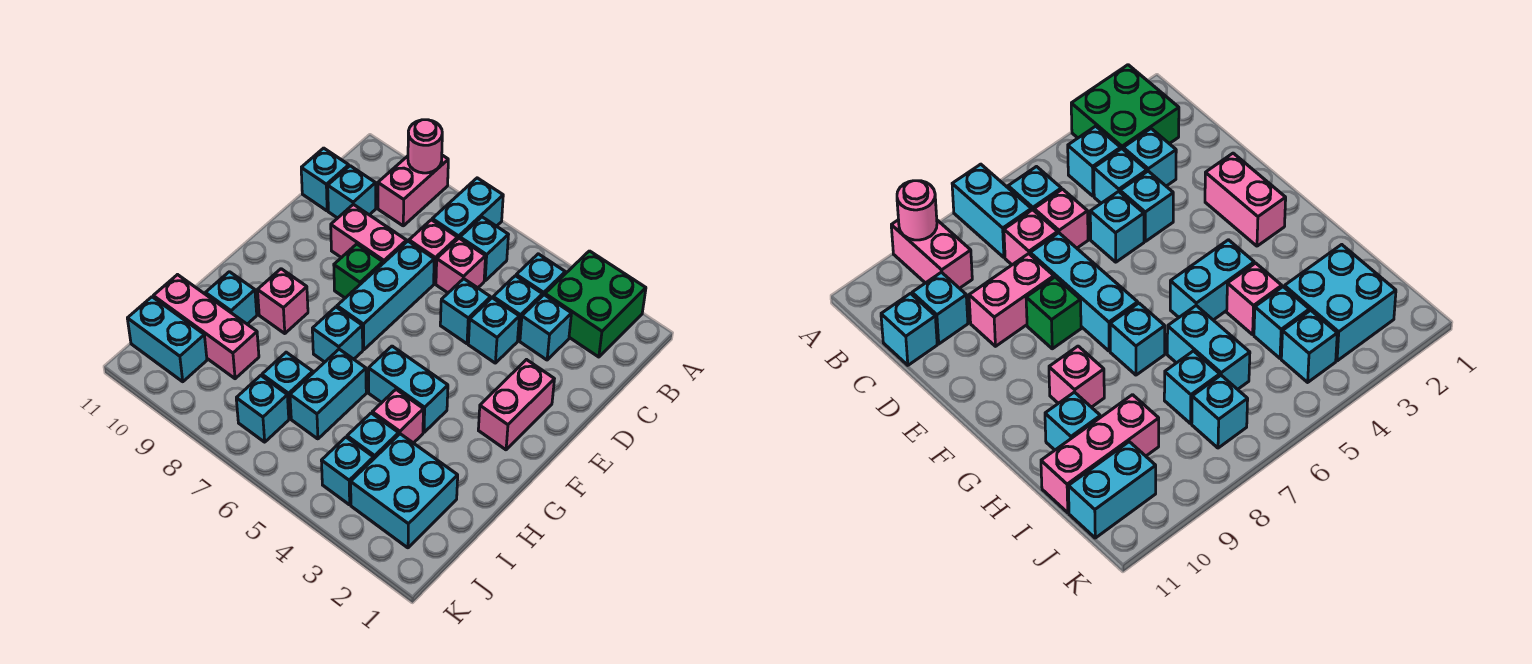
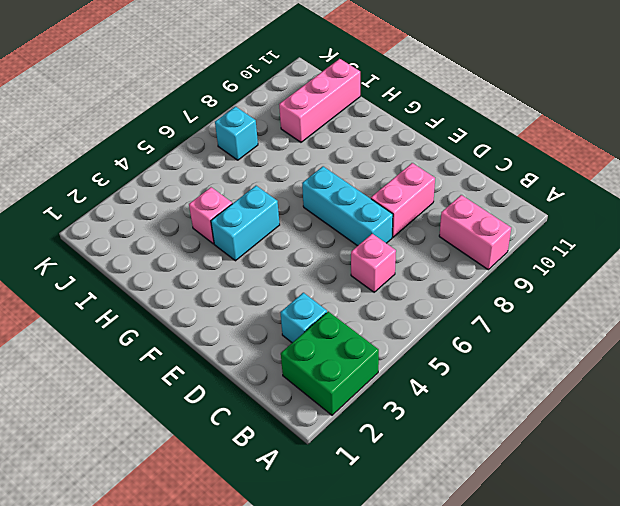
none -> cyan brick A7:B7 level 1
none -> cyan brick B4 level 1
none -> cyan brick B6 level 1
none -> cyan brick C4 level 1

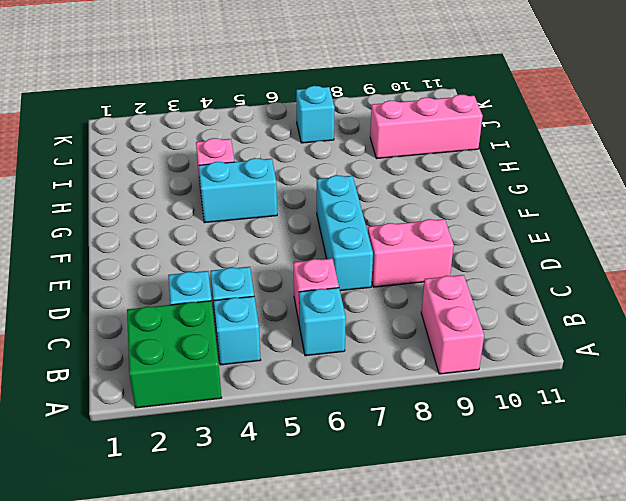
none -> cyan brick A7:B7 level 1
none -> pink brick C7 level 1
none -> cyan brick C10 level 1
none -> cyan brick C11 level 1

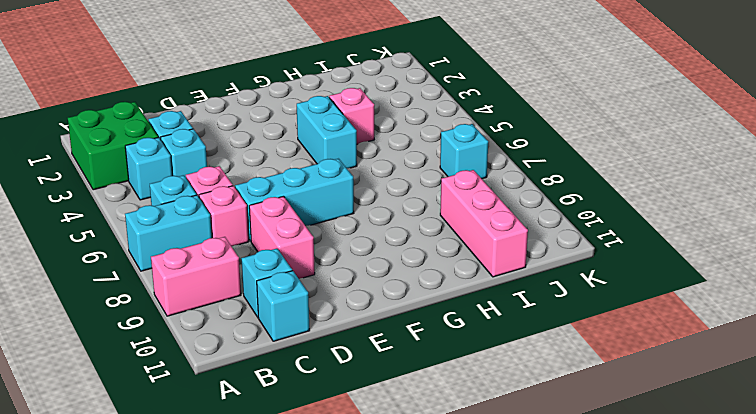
none -> cyan brick D4 level 1
none -> cyan brick D5 level 1
none -> pink brick E2:F2 level 1
none -> green brick E8 level 1

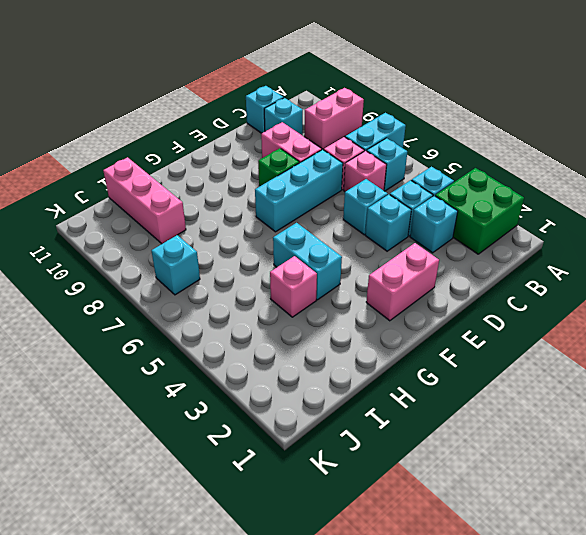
none -> cyan brick G7 level 1
none -> pink brick G9 level 1
none -> cyan brick H6:I6 level 1
none -> cyan brick H10 level 1

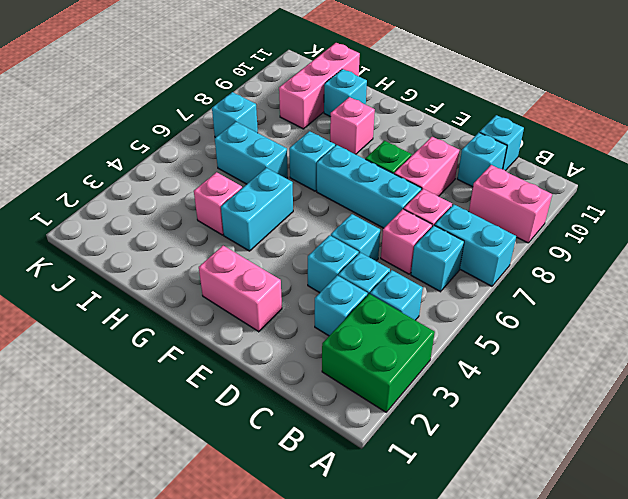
none -> cyan brick I2:J3 level 1
none -> cyan brick I4 level 1
none -> cyan brick I7 level 1
none -> cyan brick J4 level 1

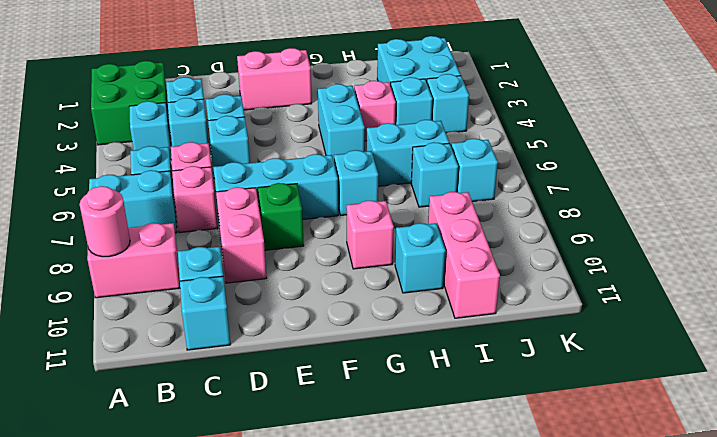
none -> cyan brick J10:J11 level 1

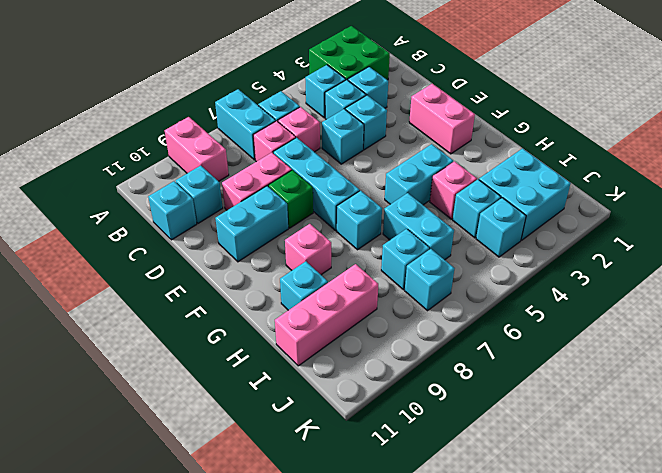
cyan brick E9:E10 level 1 -> cyan brick J10:J11 level 1
none -> pink round brick A9 level 2

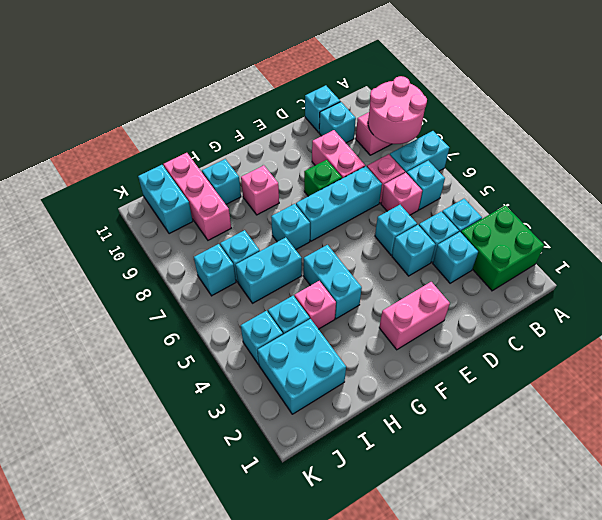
pink round brick A8:B9 level 2 -> pink round brick A9 level 2

